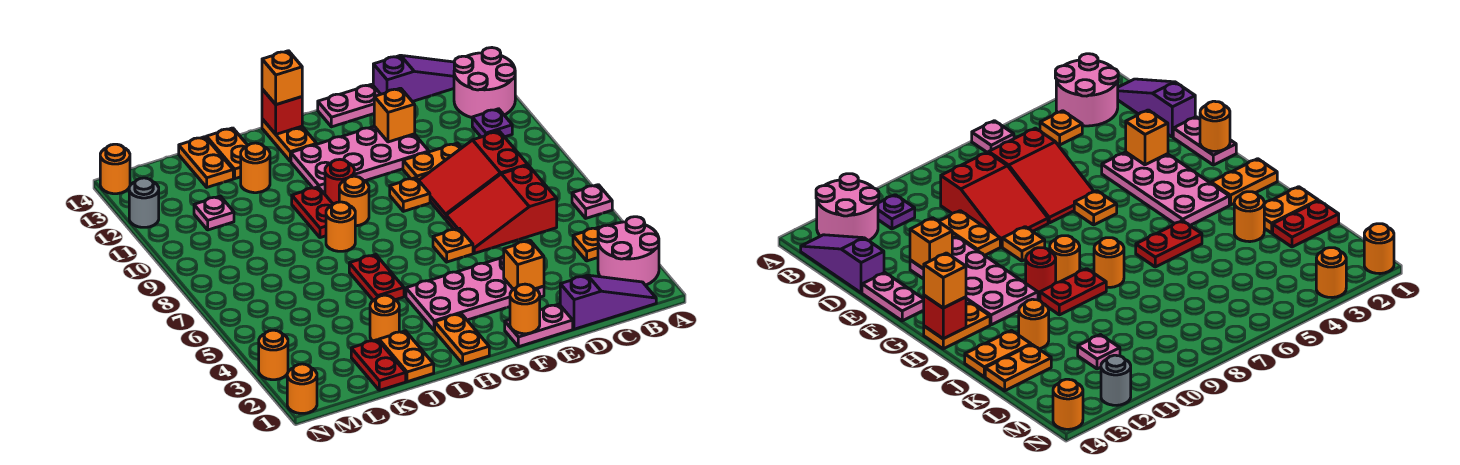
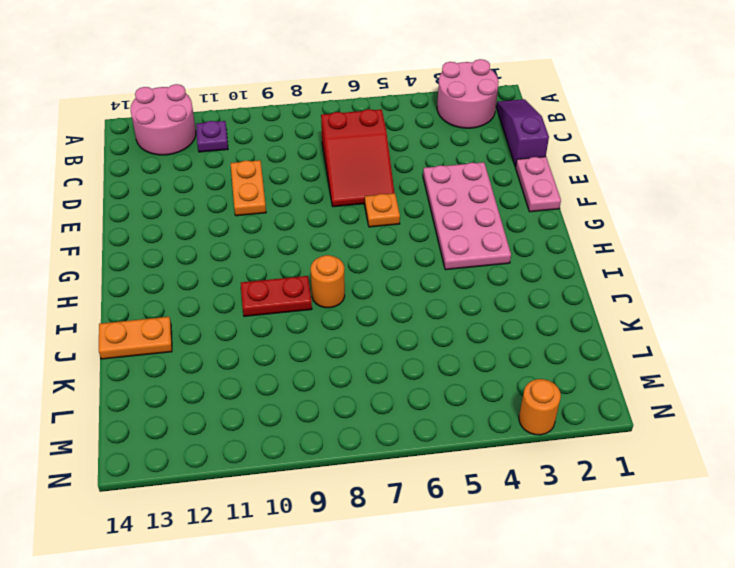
none -> pink plate A6 level 1
none -> orange plate B4 level 1
none -> purple slope B14:D14 level 1 top D
none -> red slope C8:E9 level 1 top C

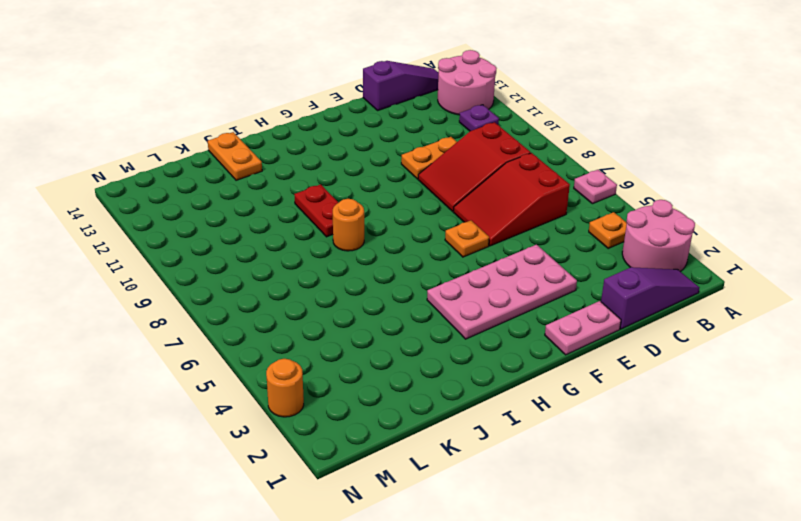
none -> pink plate E11:H12 level 1
none -> pink plate E14:F14 level 1
none -> orange plate F9 level 1
none -> orange plate H1:H2 level 1

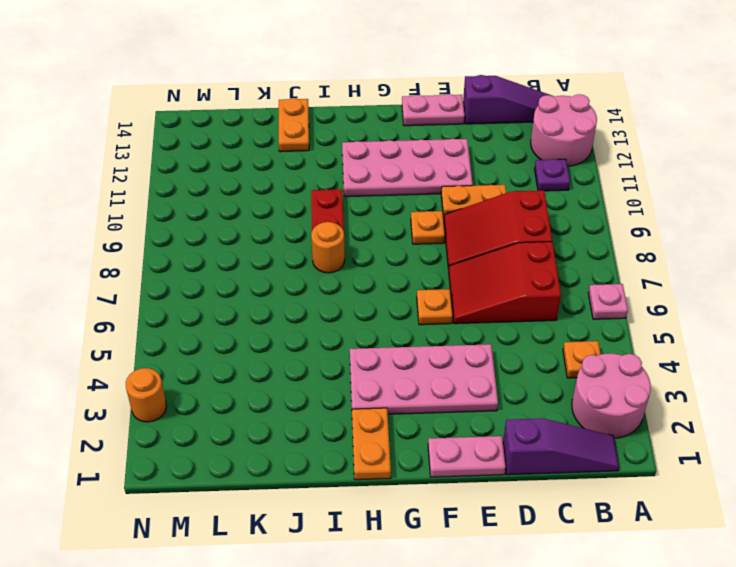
none -> orange round brick H9 level 1
none -> red round brick H10 level 1
none -> orange plate H13:H14 level 1
none -> red plate I5:I6 level 1

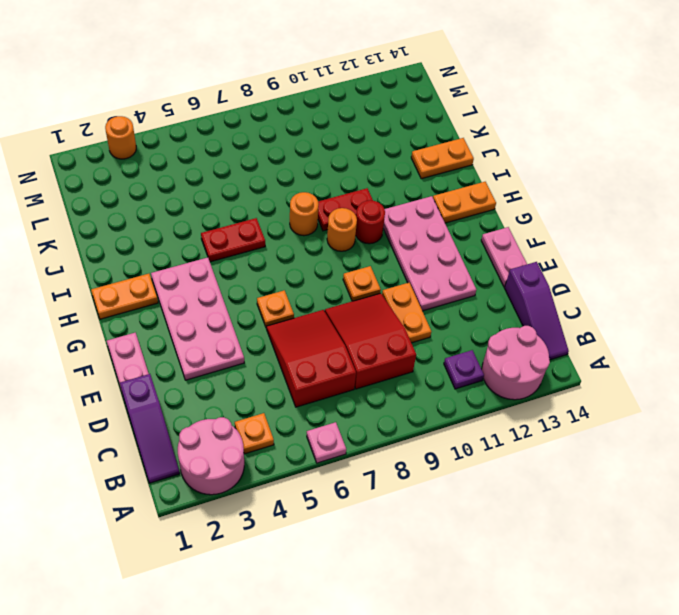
none -> orange plate J1:J2 level 1
none -> orange round brick J3 level 1
none -> orange round brick J12 level 1
none -> red plate K1:K2 level 1

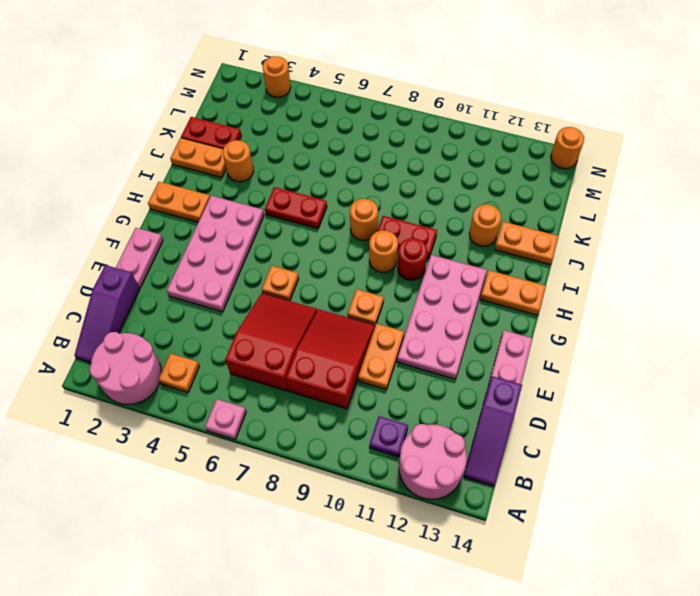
none -> orange plate K13:K14 level 1
none -> pink plate L11 level 1
none -> orange round brick N1 level 1
none -> grey round brick N12 level 1

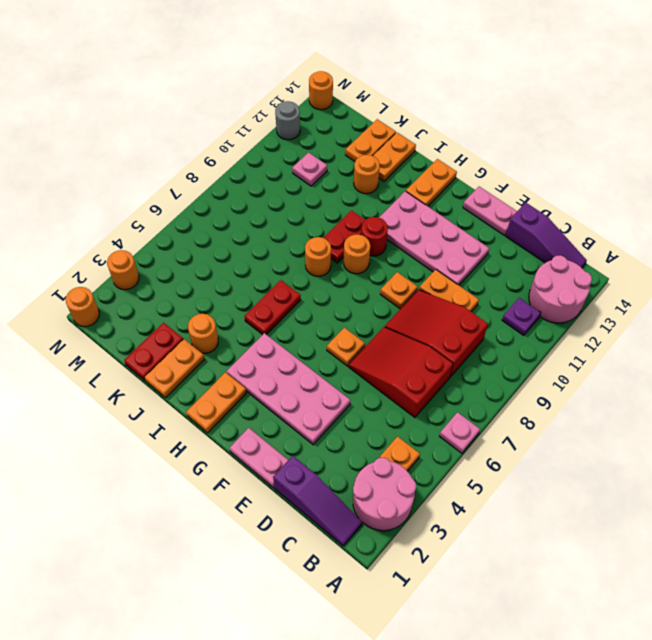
none -> orange brick E3 level 2
none -> orange brick E12 level 2
none -> orange round brick F1 level 2
none -> red brick H14 level 2

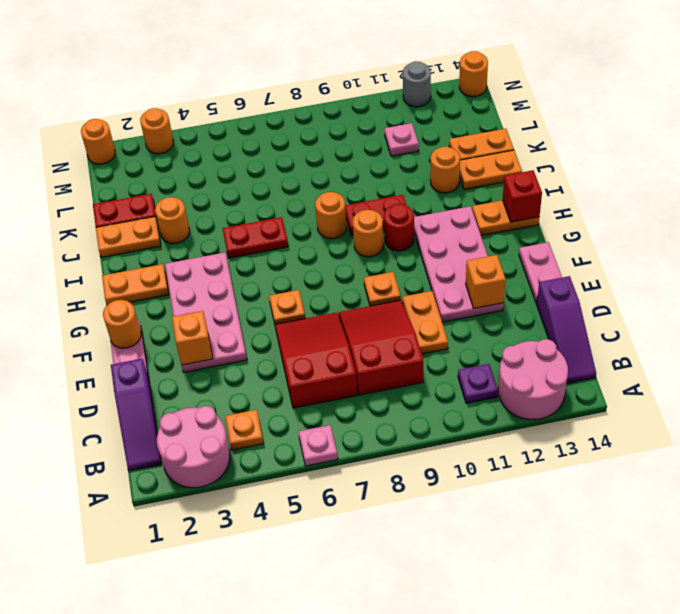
none -> orange brick H14 level 3

